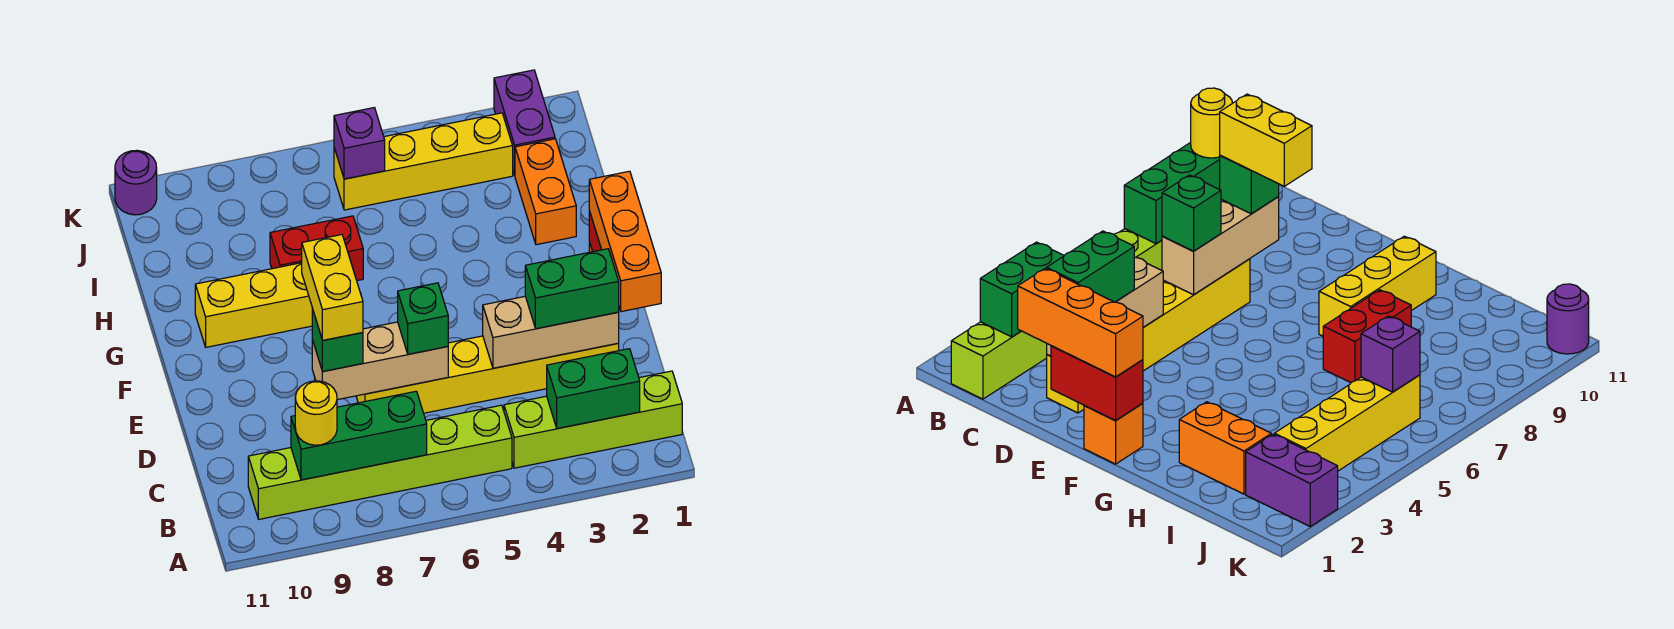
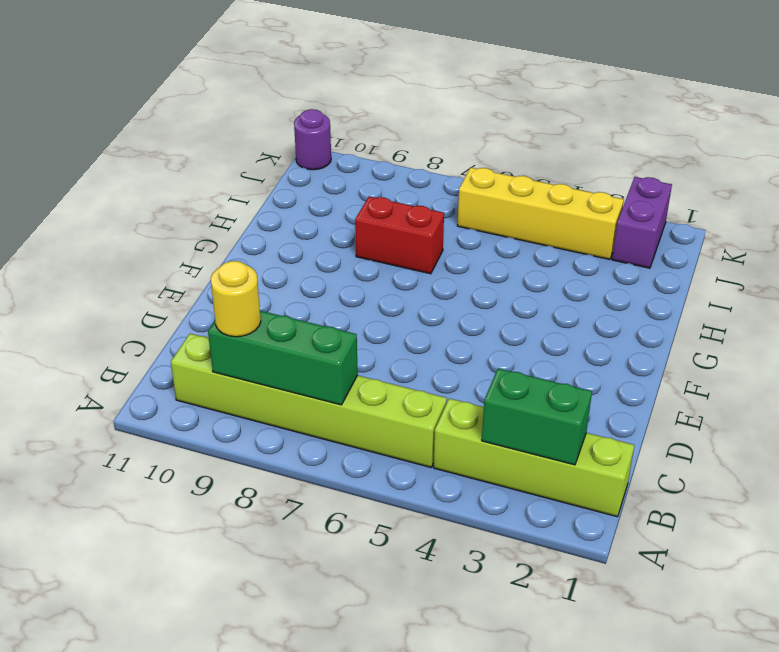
none -> yellow brick D2:D7 level 1
none -> orange brick F1 level 1
none -> yellow brick G8:G10 level 1

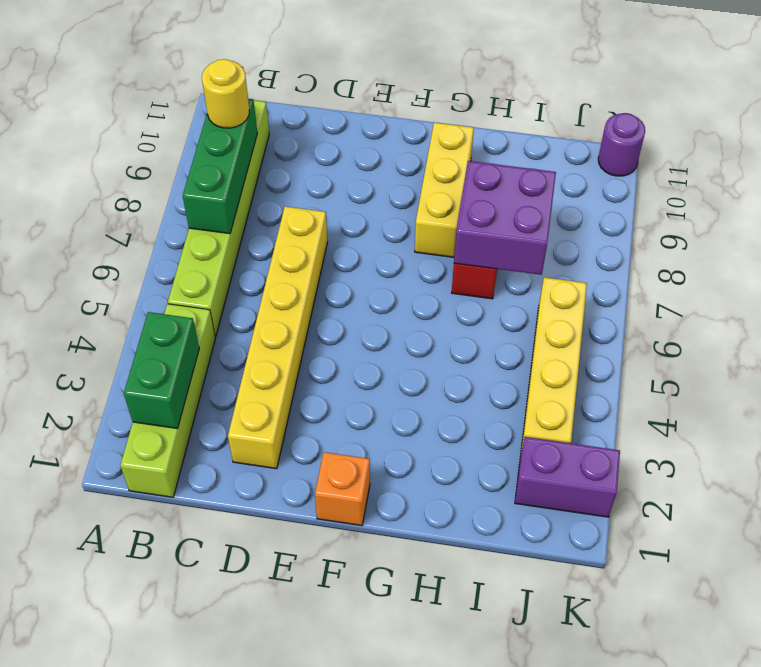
purple brick H7:I8 level 2 -> none
none -> orange brick H2:I2 level 1
none -> tan brick D2:D4 level 2
none -> tan brick D6:D8 level 2

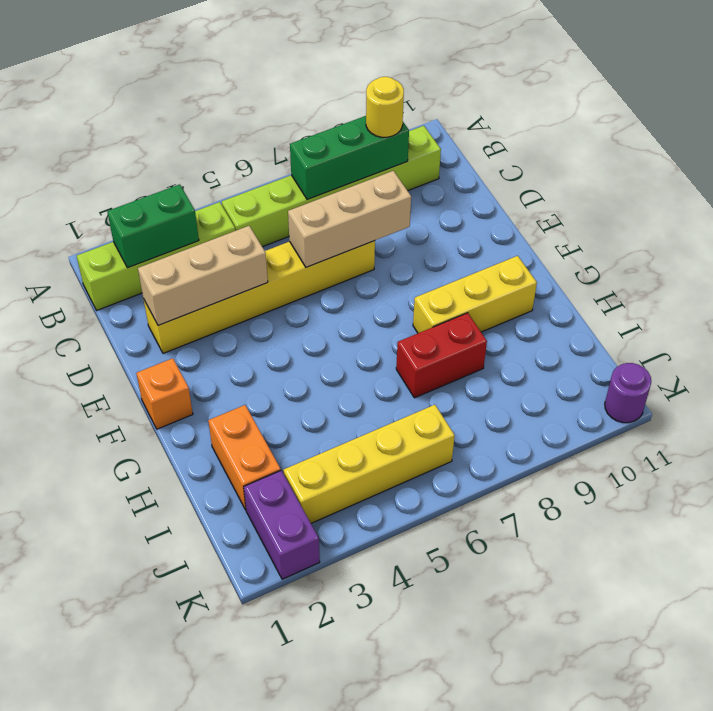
none -> red brick E1:F1 level 2
none -> purple brick J6 level 2
none -> orange brick D1:F1 level 3

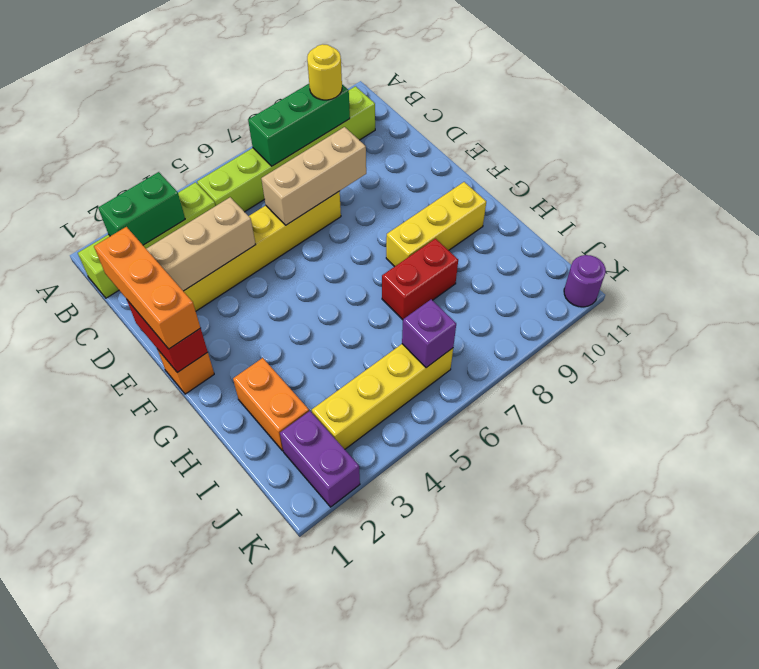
none -> green brick D2:D3 level 3
none -> green brick D6 level 3
none -> green brick D8 level 3

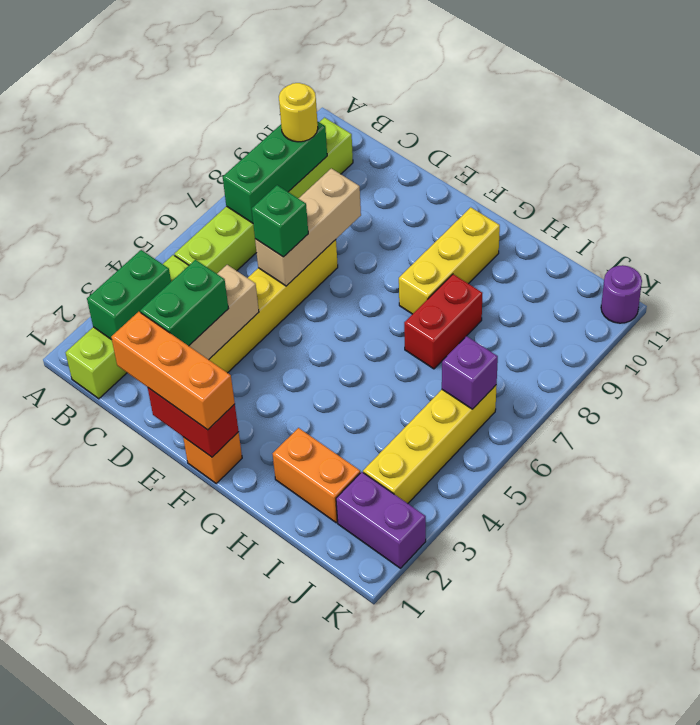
none -> green brick D8 level 3
none -> yellow brick D8:E8 level 4

